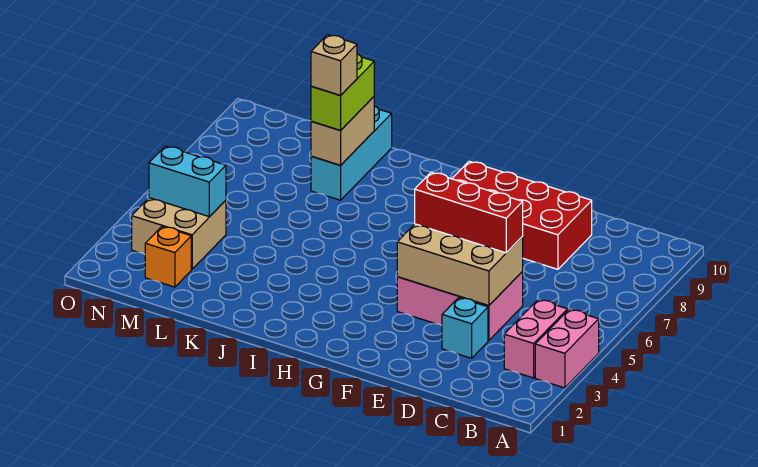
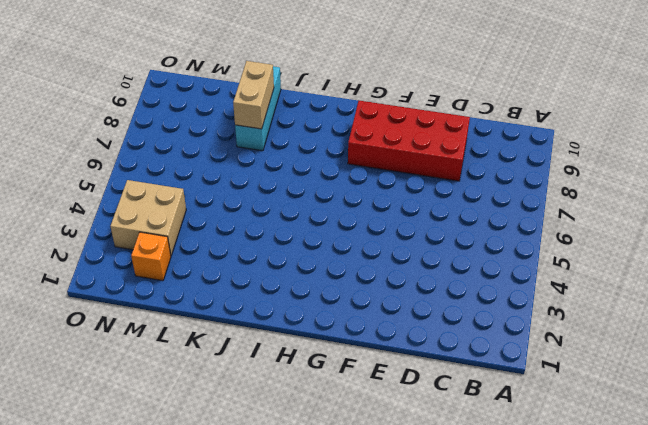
none -> pink brick A3:A4 level 1
none -> pink brick B3:B4 level 1
none -> cyan brick D3 level 1

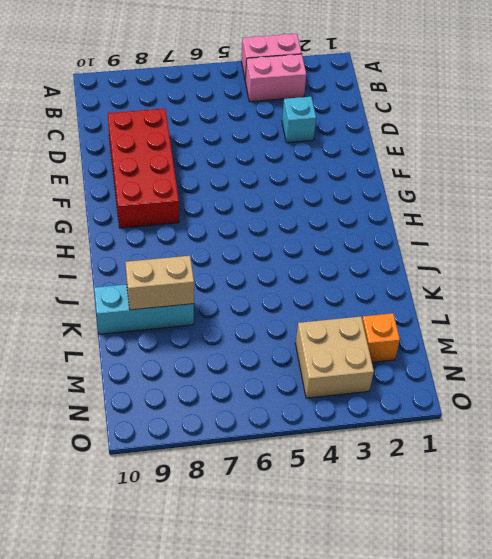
none -> pink brick D4:F5 level 1
none -> tan brick D4:F5 level 2
none -> cyan brick M4:N4 level 2

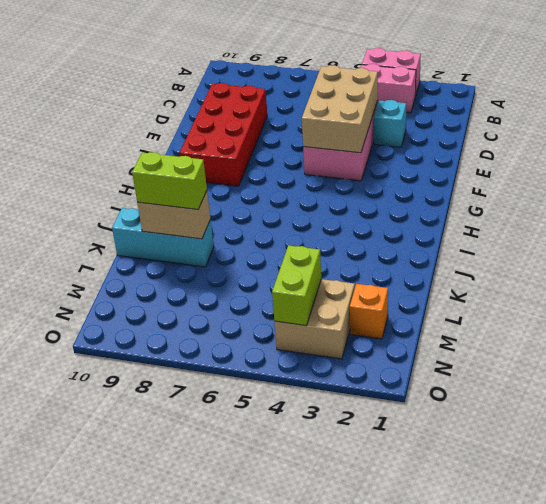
lime brick M4:N4 level 2 -> cyan brick M4:N4 level 2
none -> red brick D5:F5 level 3
none -> tan brick K8 level 4

